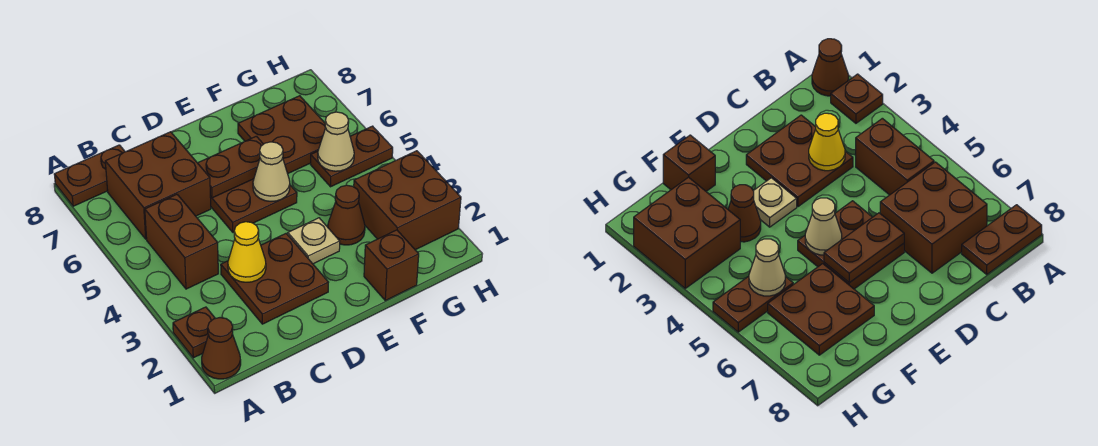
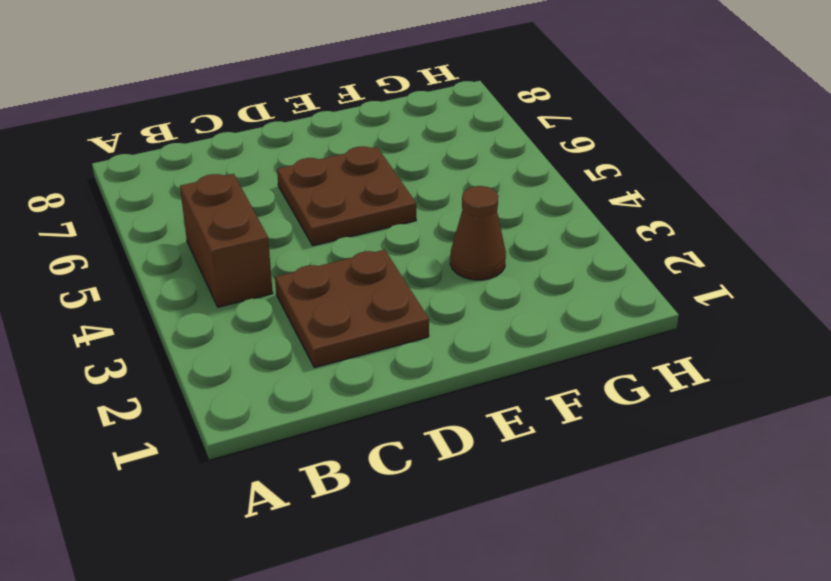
none -> brown cone A1 level 1
none -> brown plate A2 level 1
none -> brown plate A8:B8 level 1

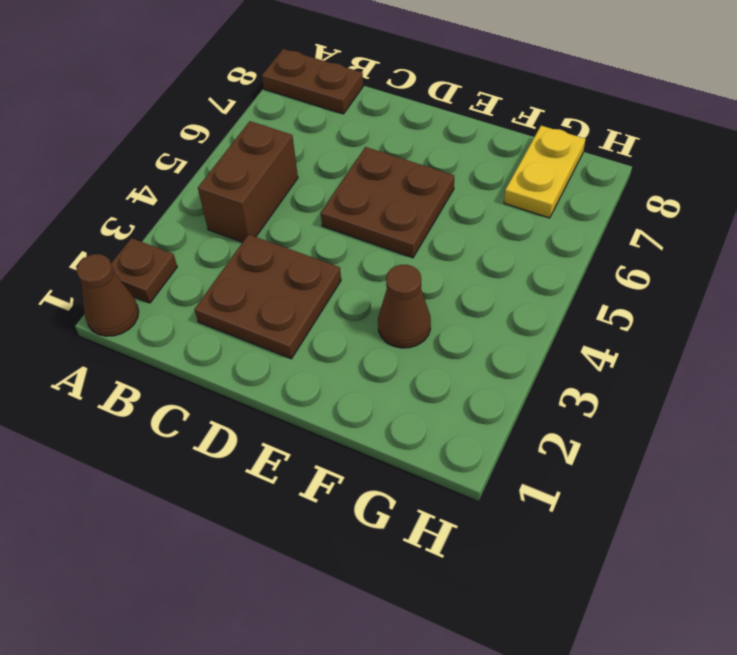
yellow plate G7:G8 level 1 -> brown plate F6:G7 level 1
none -> brown brick B6:C7 level 1
none -> tan plate E3 level 1
none -> brown brick F1 level 1

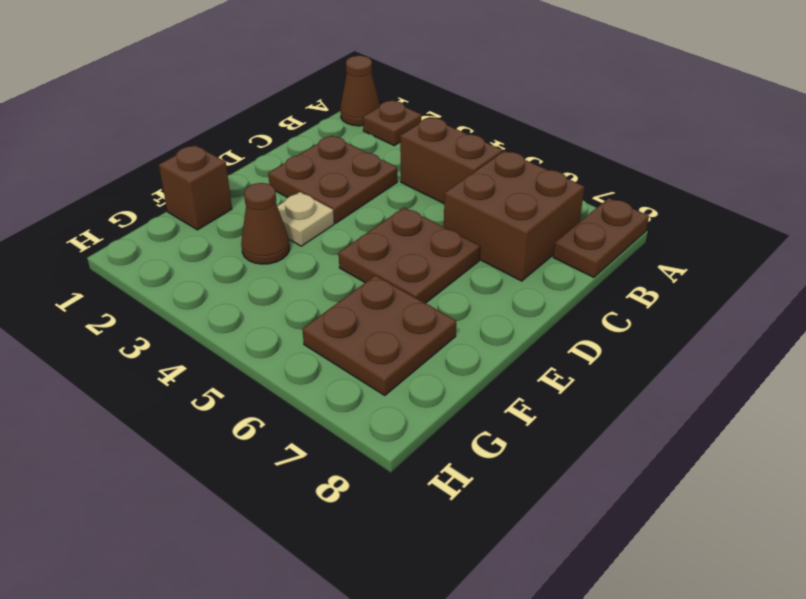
none -> brown brick G2:H3 level 1
none -> brown plate G5:H5 level 1
none -> yellow cone C3 level 2

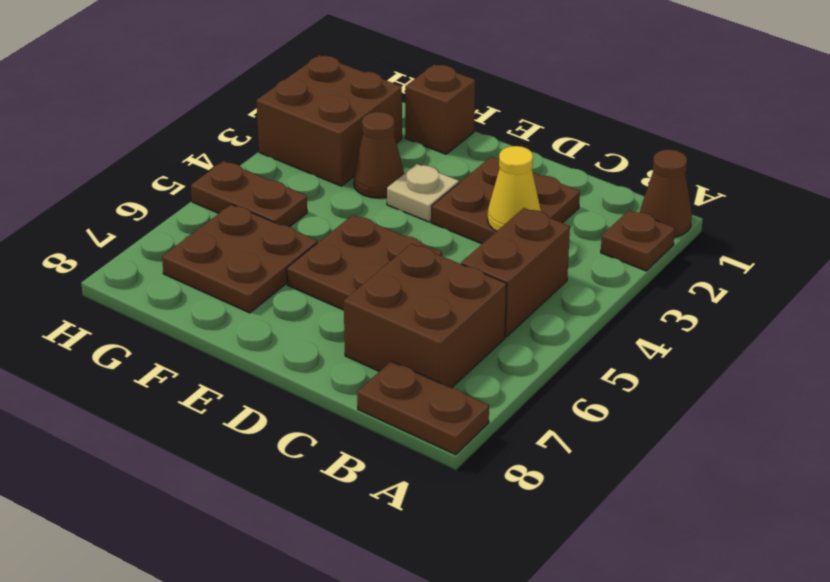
none -> brown plate D6:E6 level 2
none -> tan cone E5 level 2
none -> tan cone G5 level 2

